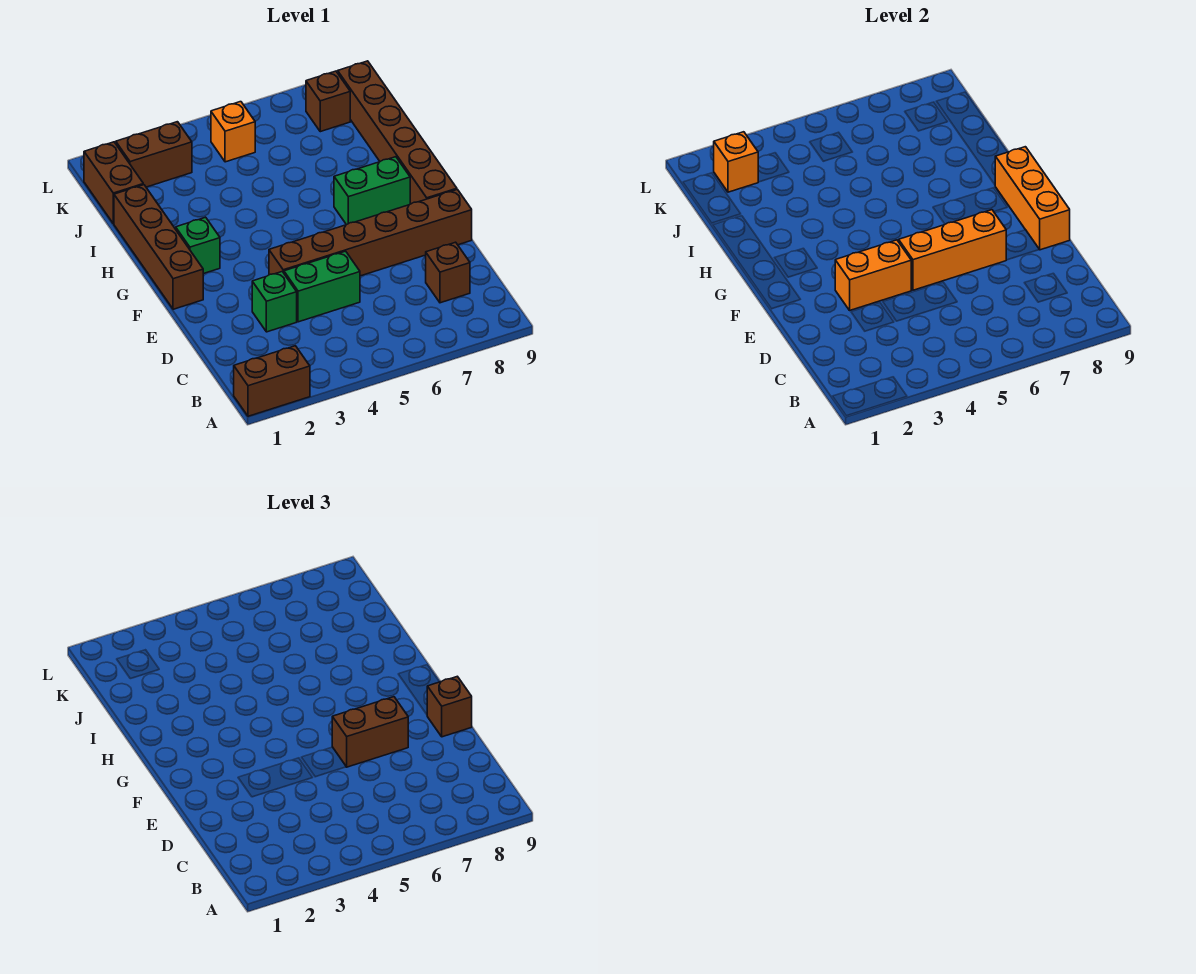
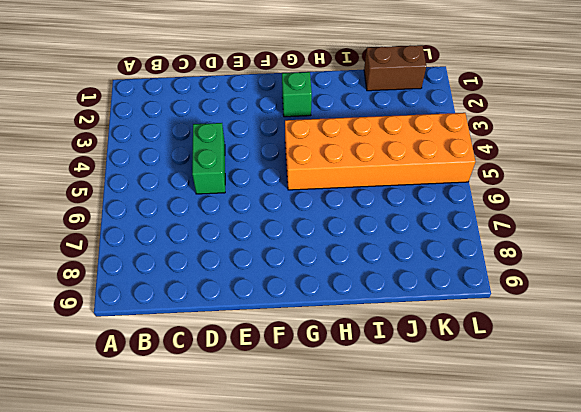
orange brick G4:L5 level 1 -> orange brick K5 level 1
none -> brown brick A1:A2 level 1
none -> brown brick C8 level 1
none -> green brick D3 level 1

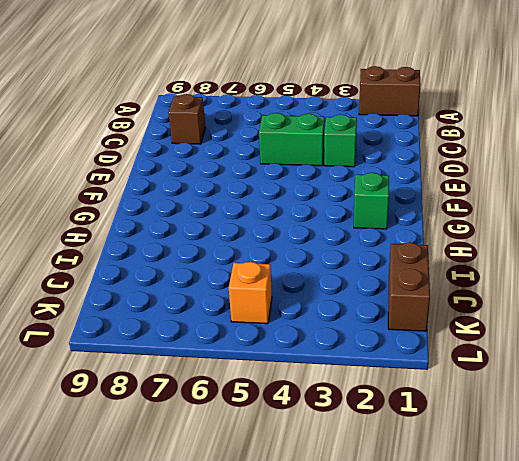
none -> brown brick E4:E9 level 1
none -> brown brick F1:I1 level 1
none -> brown brick F9:K9 level 1

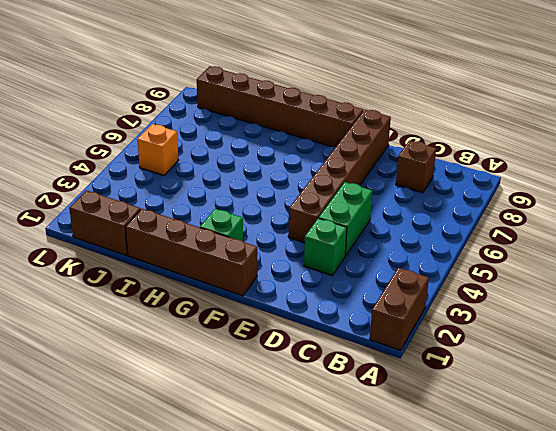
none -> green brick G7:G8 level 1
none -> brown brick K2:K3 level 1
none -> brown brick K8 level 1

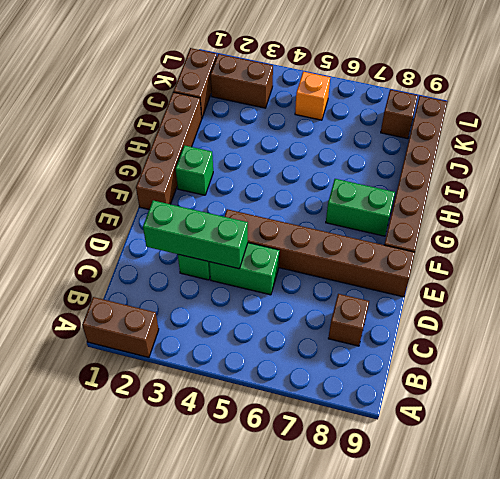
green brick D2:D4 level 2 -> none
none -> orange brick E3:E4 level 2
none -> orange brick E5:E7 level 2
none -> orange brick E9:G9 level 2

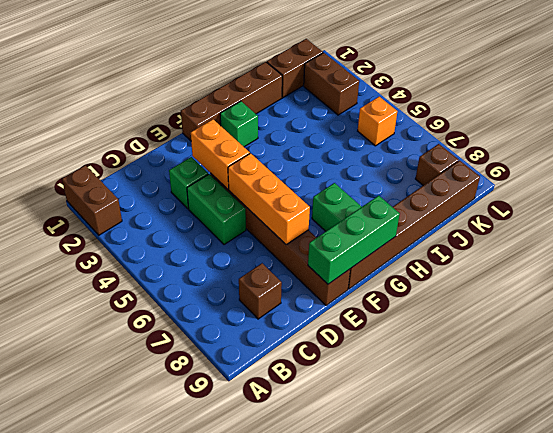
green brick E9:G9 level 2 -> orange brick E9:G9 level 2
none -> orange brick K2 level 2
none -> brown brick E6:E7 level 3
none -> brown brick E9 level 3

